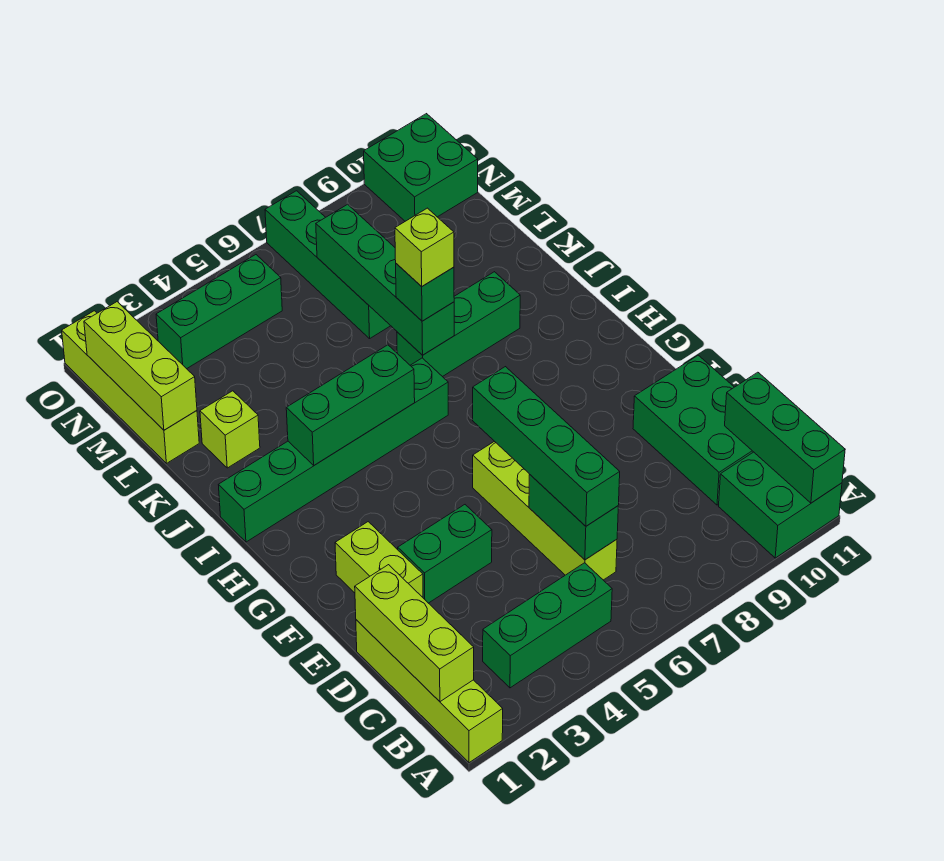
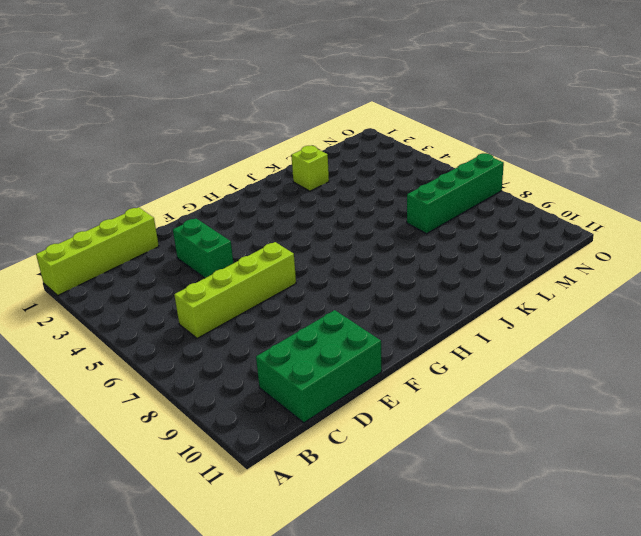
none -> green brick A10:B11 level 1
none -> green brick B3:B5 level 1
none -> lime brick E2:F2 level 1

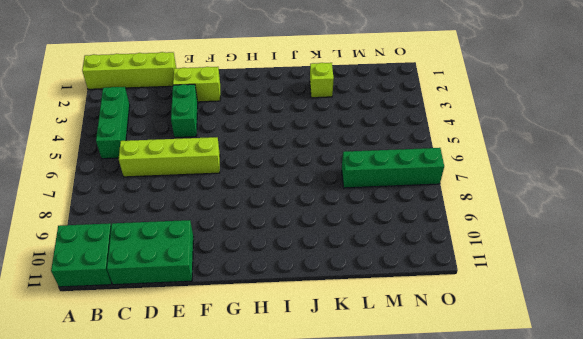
none -> green brick I1:I6 level 1
none -> green brick J7:J9 level 1
none -> lime brick L1:O1 level 1

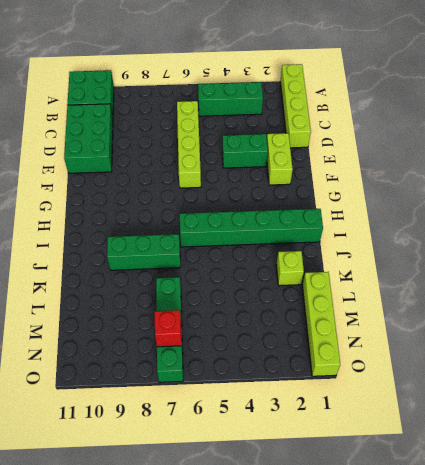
red brick N7 level 2 -> none
none -> green brick N3:N5 level 1
none -> green brick N10:O11 level 1
none -> green brick A11:C11 level 2

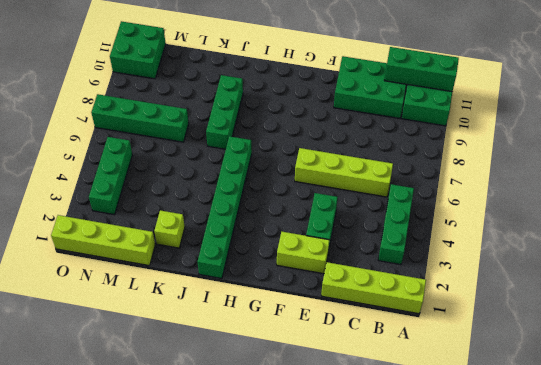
none -> lime brick B1:D1 level 2
none -> green brick C6:D6 level 2
none -> green brick I3:I5 level 2

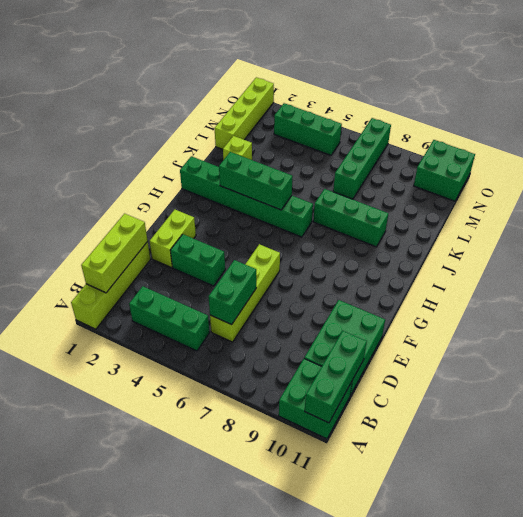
none -> green brick J7:M7 level 2
none -> lime brick L1:N1 level 2
none -> green brick C6:F6 level 3

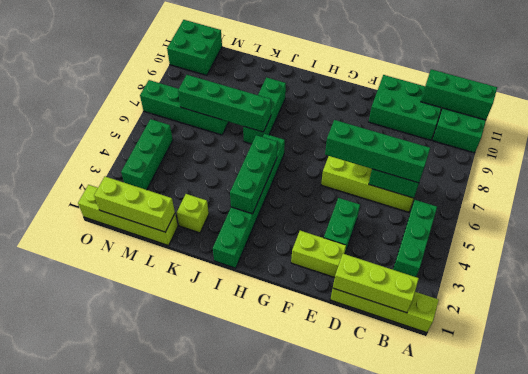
none -> green brick J7 level 3
none -> lime brick J7 level 4

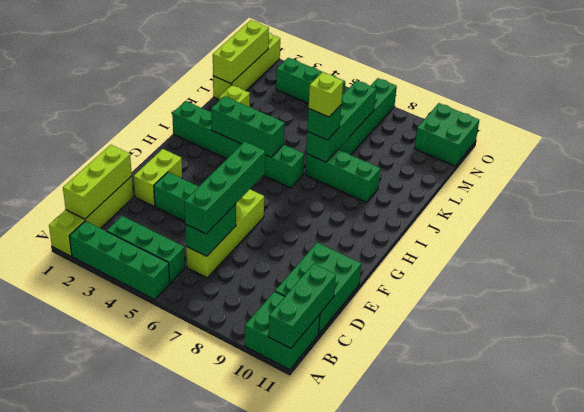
green brick A2:A5 level 1 -> none

